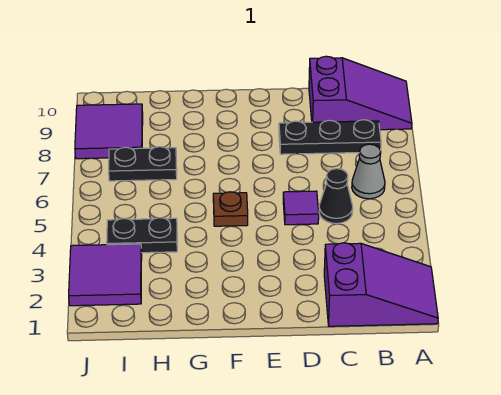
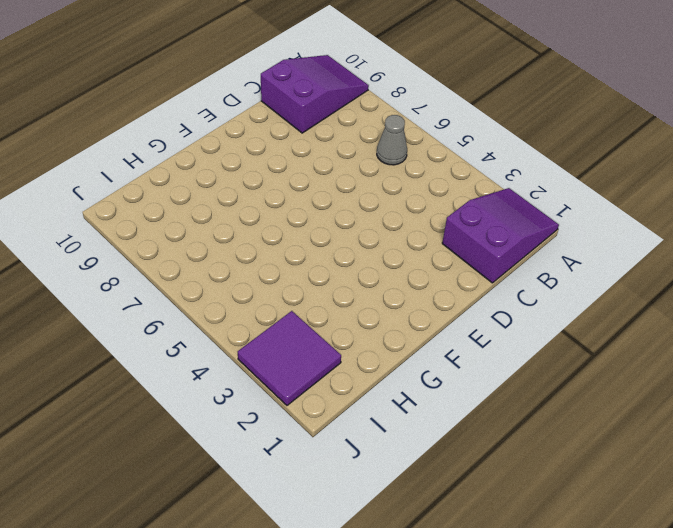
none -> black plate B8:D8 level 1
none -> black cone C5 level 1

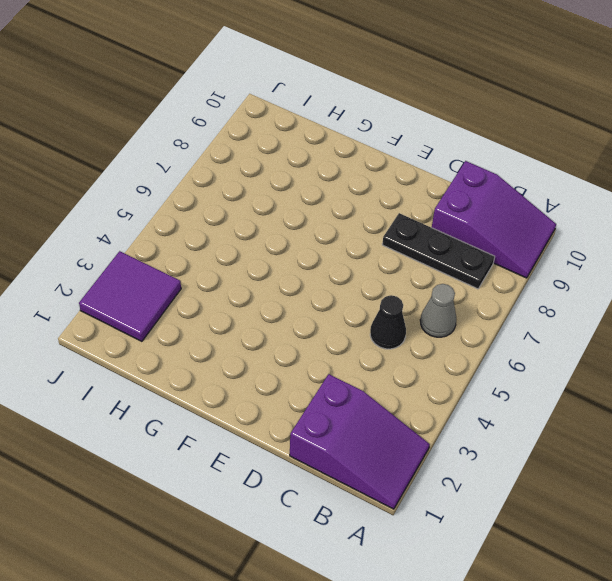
none -> purple tile D5 level 1
none -> brown plate F5 level 1

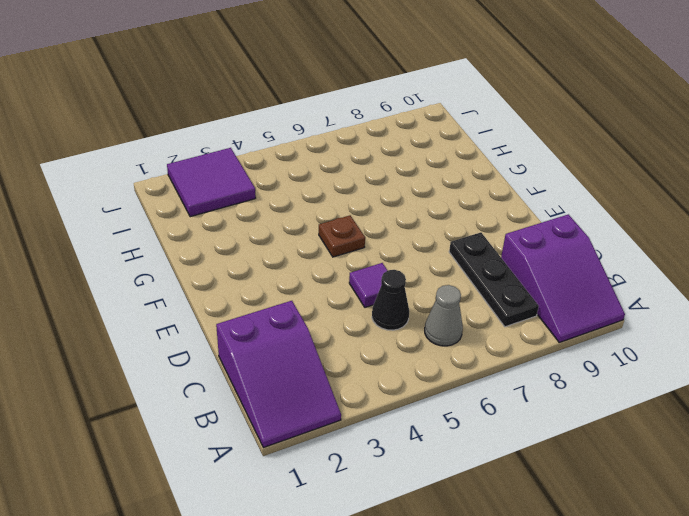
none -> black plate H4:I4 level 1
none -> black plate H7:I7 level 1

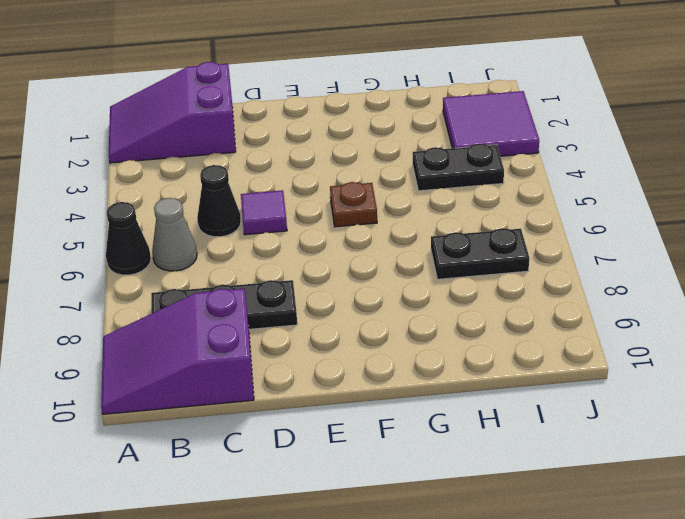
black cone A6 level 1 -> none
none -> purple tile I8:J9 level 1

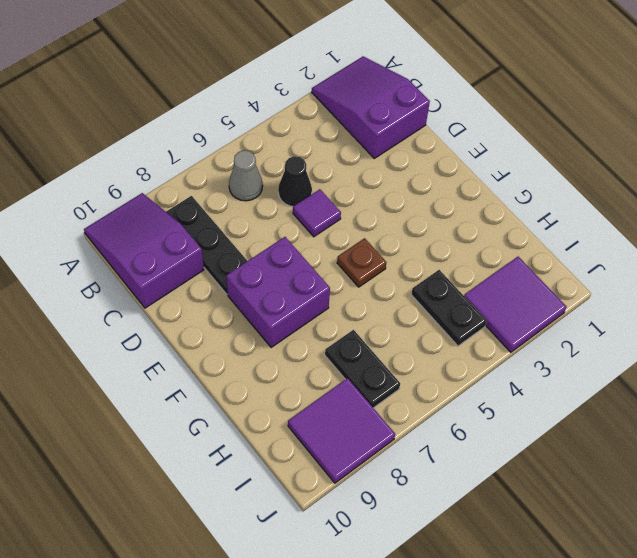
purple brick E7:F8 level 1 -> none

